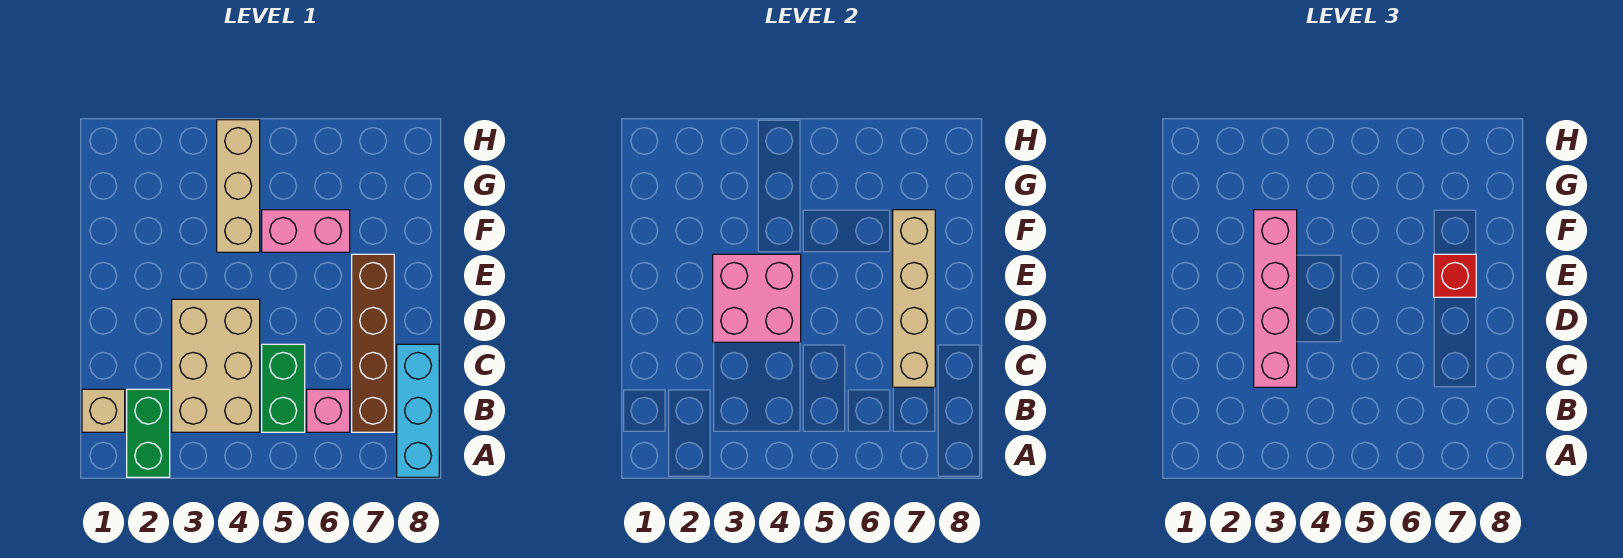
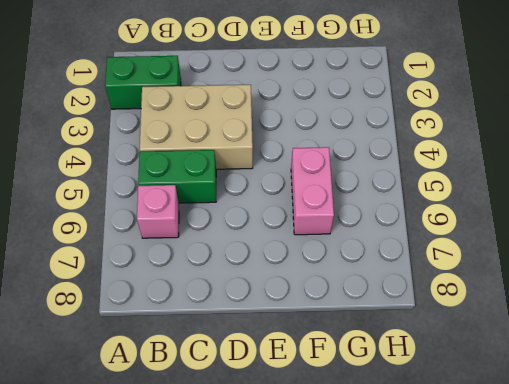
none -> cyan brick A8:C8 level 1
none -> tan brick B1 level 1
none -> brown brick B7:E7 level 1

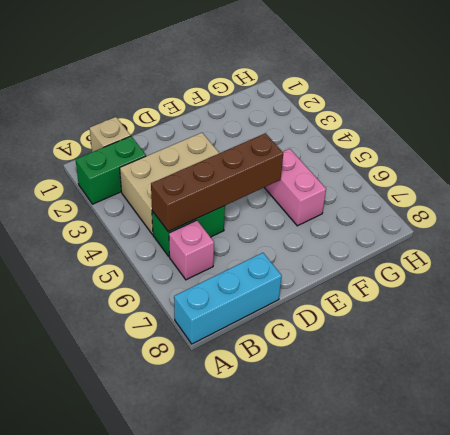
brown brick B5:E5 level 2 -> brown brick B7:E7 level 1
none -> tan brick F4:H4 level 1
none -> tan brick C7:F7 level 2
none -> pink brick D3:E4 level 2

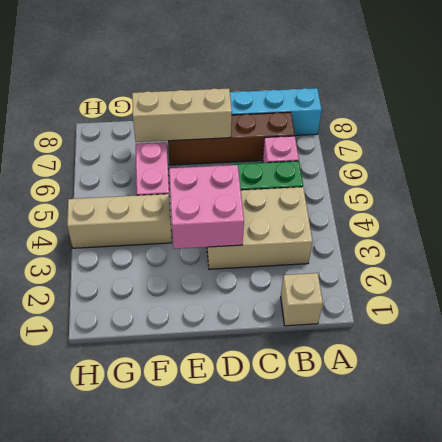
tan brick D7:F7 level 2 -> tan brick C7:F7 level 2
none -> green brick A2:B2 level 1
none -> pink brick C3:F3 level 3
none -> red brick E7 level 3

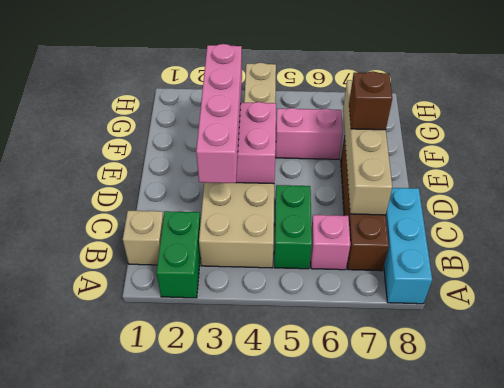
brown brick E7 level 3 -> red brick E7 level 3

